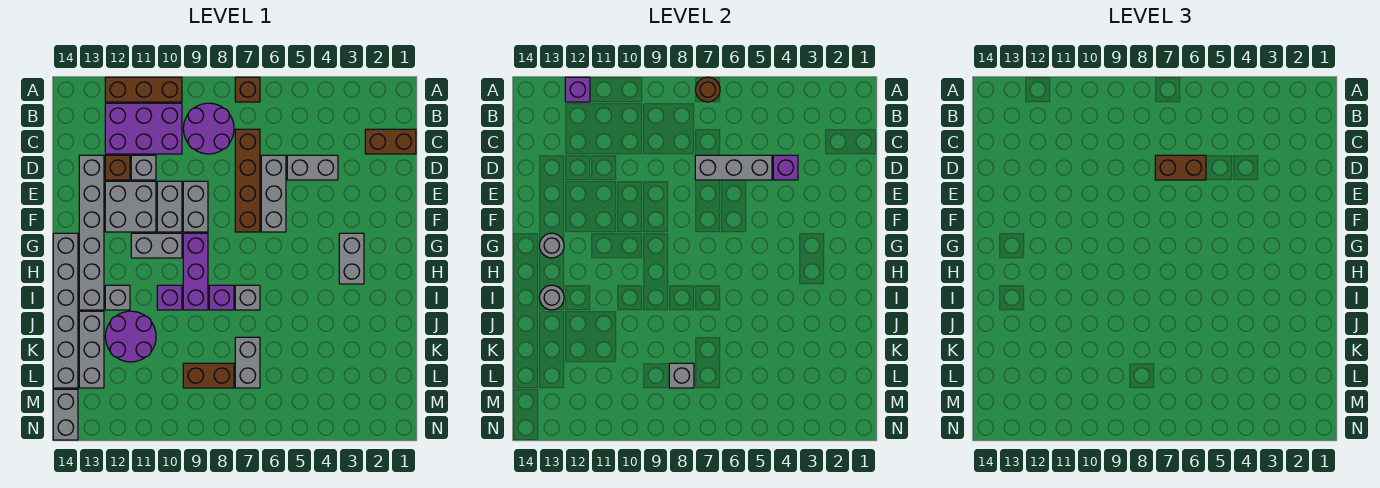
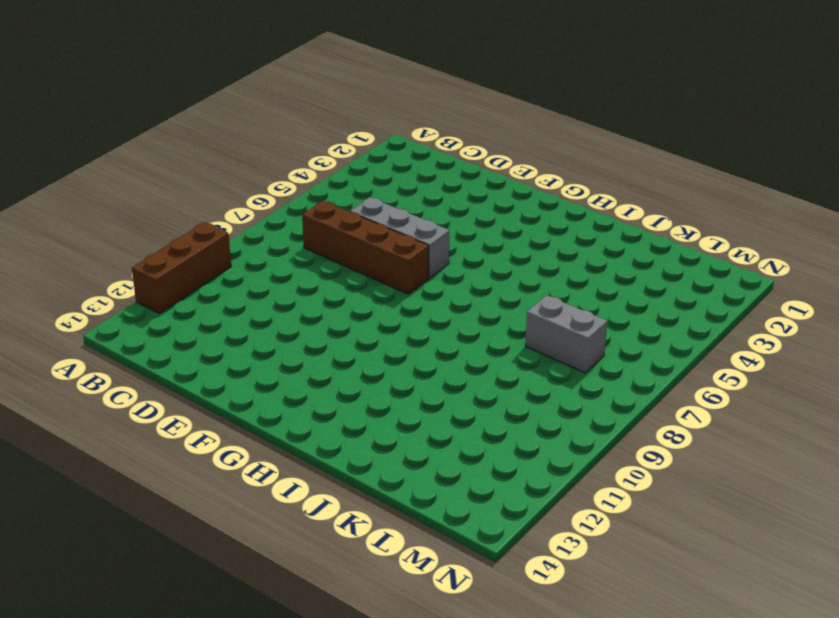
none -> brown brick A7 level 1
none -> purple round brick B8:C9 level 1
none -> purple brick B10:C12 level 1
none -> brown brick C1:C2 level 1

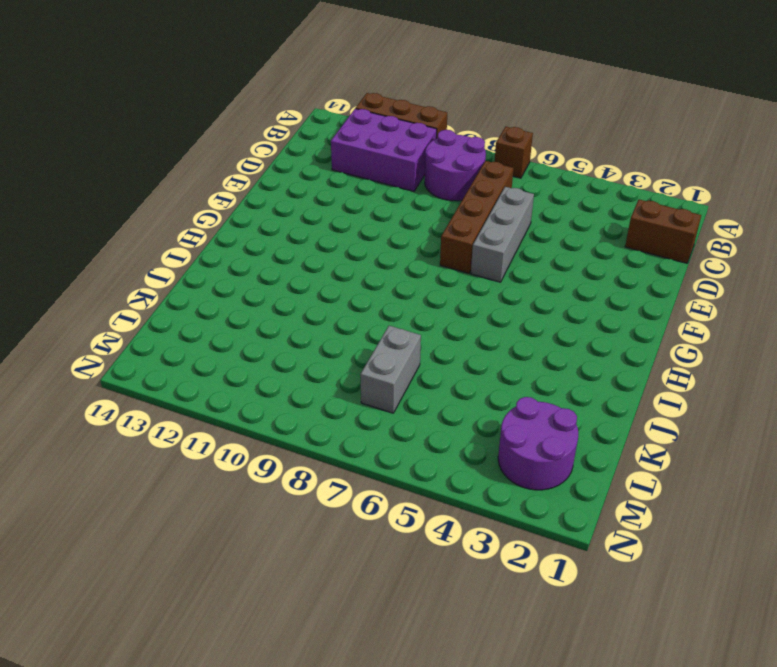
purple round brick L2:M3 level 1 -> purple round brick J11:K12 level 1
none -> grey brick D4:D5 level 1
none -> grey brick D11 level 1
none -> brown brick D12 level 1
none -> grey brick D13:I13 level 1

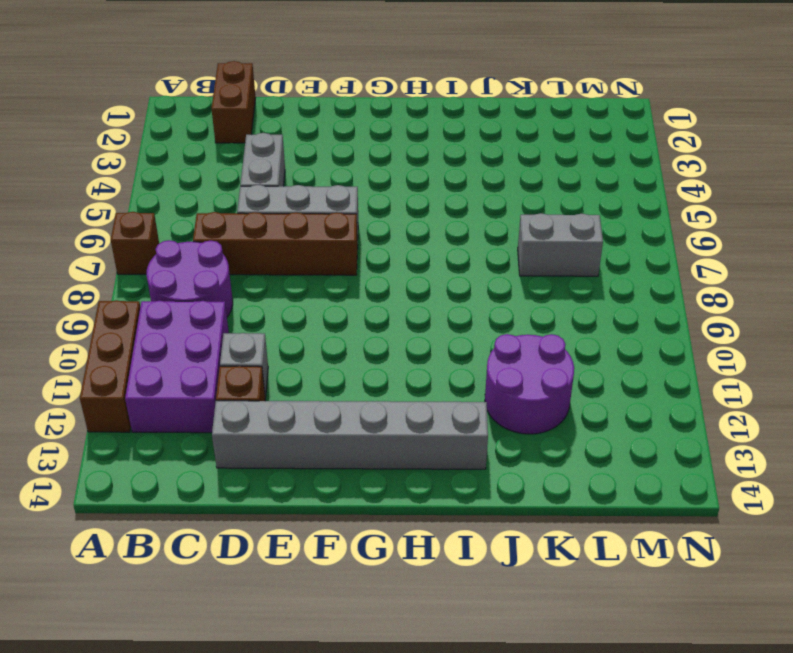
none -> grey brick E9:F9 level 1
none -> grey brick E10:F10 level 1
none -> grey brick E11:F12 level 1
none -> grey brick G3:H3 level 1

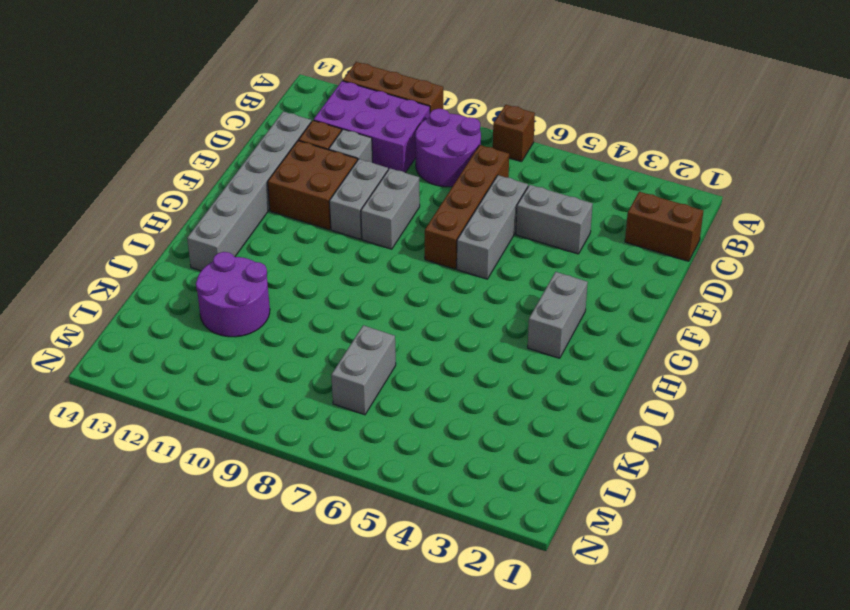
brown brick E11:F12 level 1 -> grey brick E11:F12 level 1
none -> purple brick G9:I9 level 1
none -> grey brick G10:G11 level 1
none -> grey brick G14:L14 level 1
none -> grey brick I7 level 1

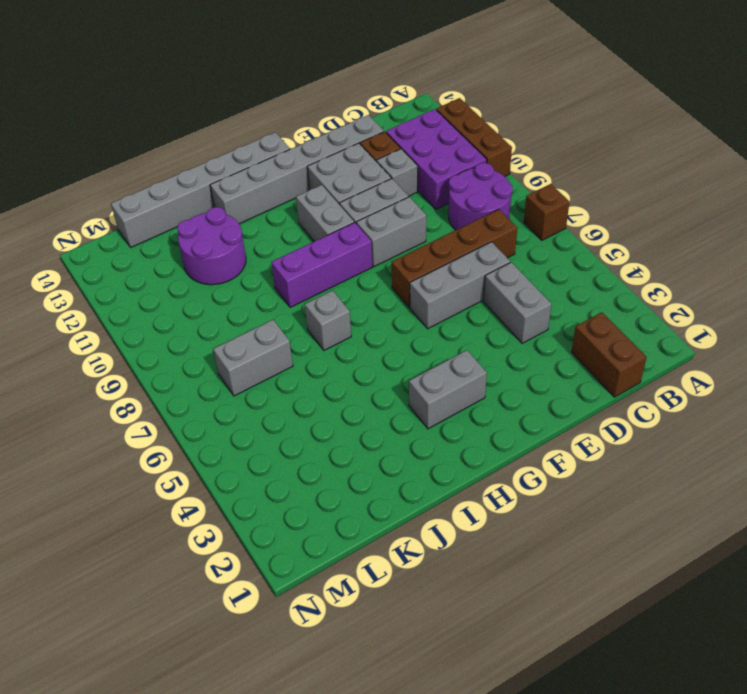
none -> purple brick I8 level 1
none -> purple brick I10 level 1
none -> grey brick I12 level 1
none -> grey brick J13:L13 level 1

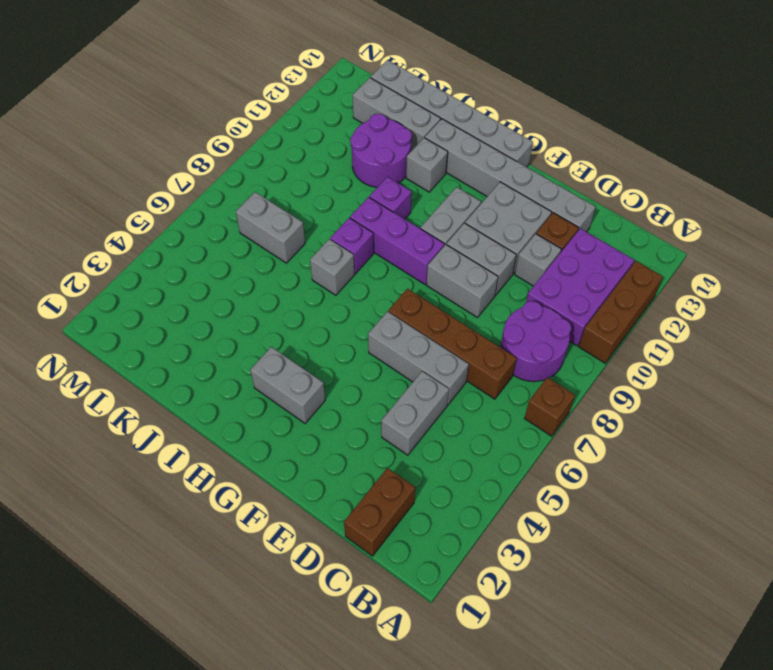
none -> brown brick L8:L9 level 1
none -> grey brick M14:N14 level 1
none -> brown round brick A7 level 2
none -> purple brick A12 level 2

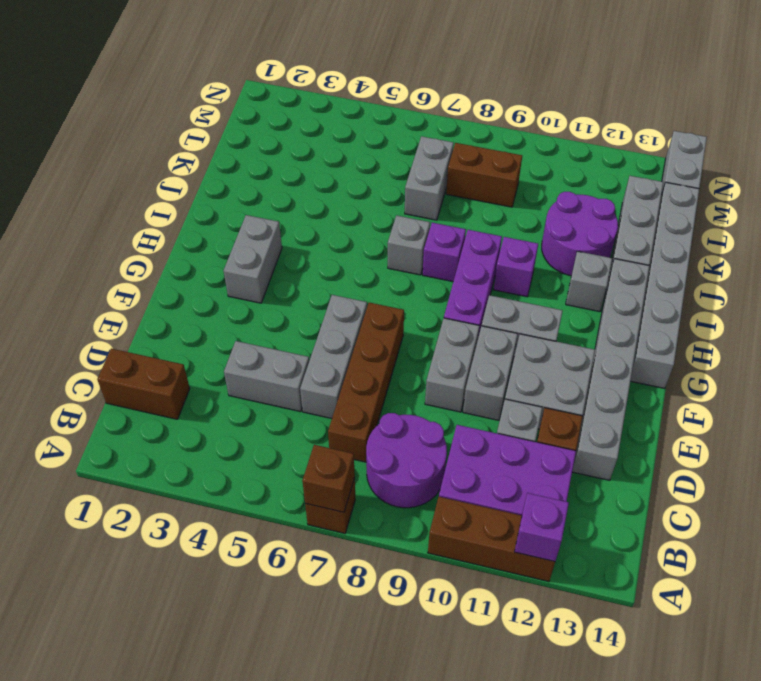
brown brick A7 level 2 -> brown round brick A7 level 2
none -> purple brick D4 level 2
none -> grey brick D5:D7 level 2
none -> grey round brick G13 level 2
none -> grey round brick I13 level 2

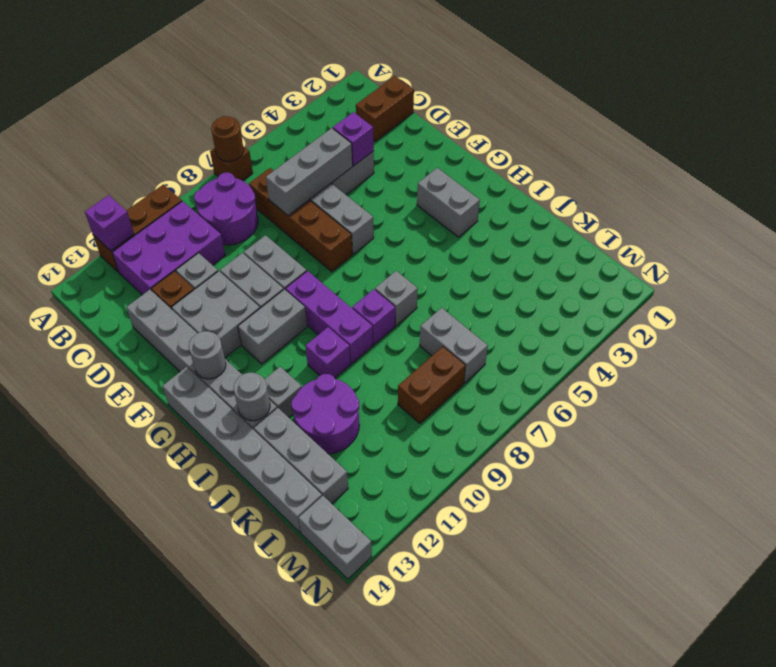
none -> grey brick L8 level 2
none -> brown brick D6:D7 level 3

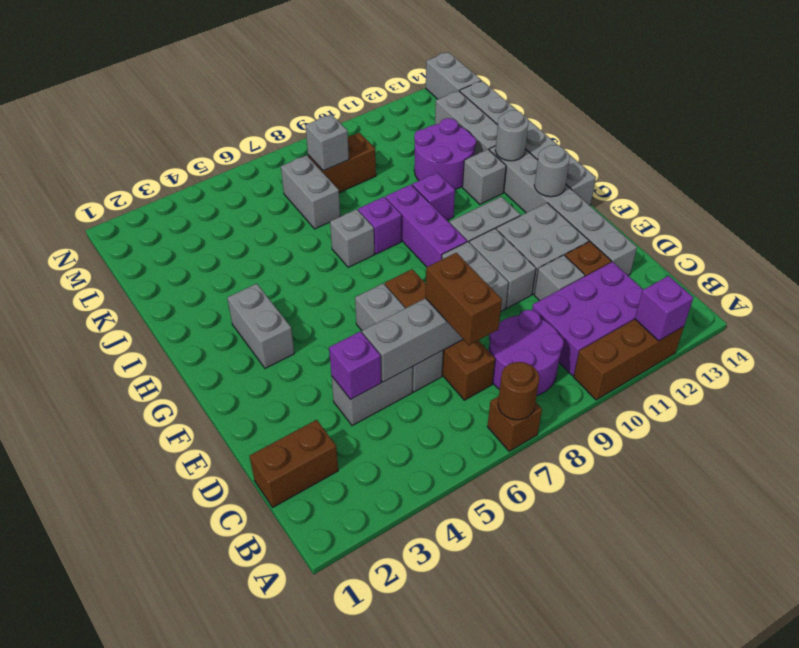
brown brick C7:D7 level 3 -> brown brick D6:D7 level 3

